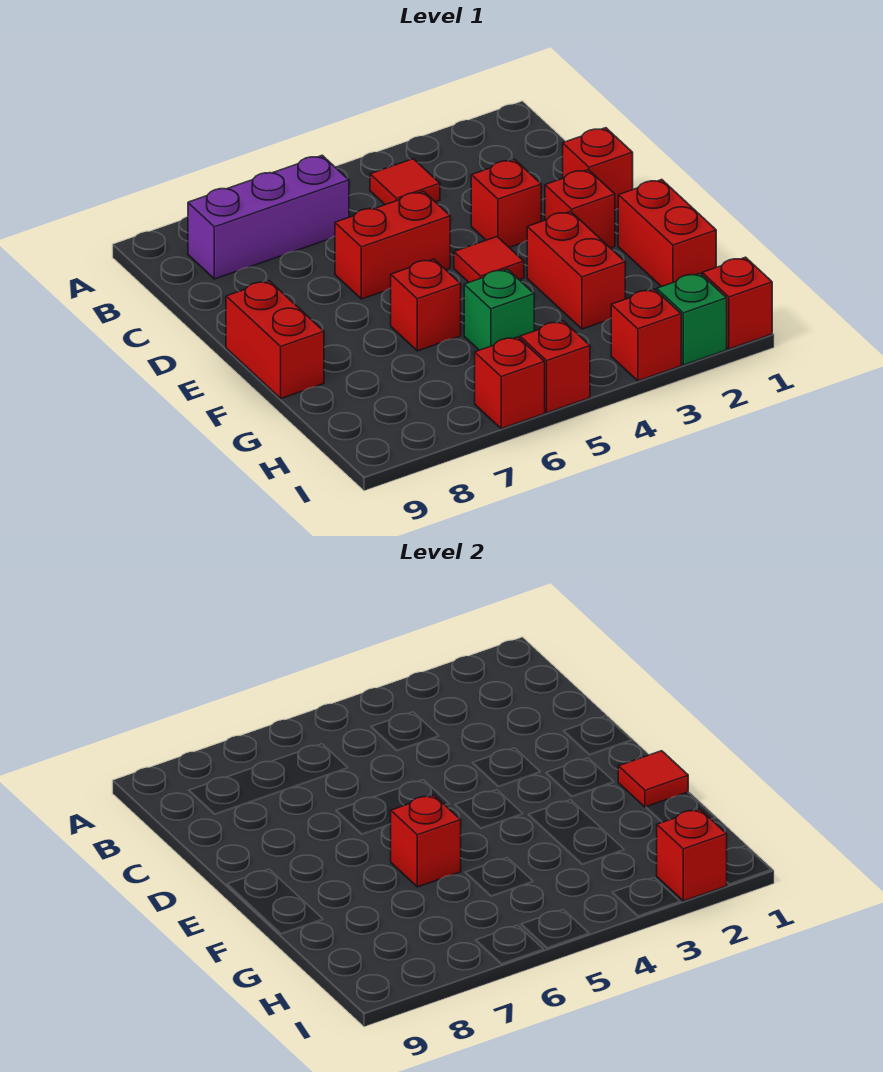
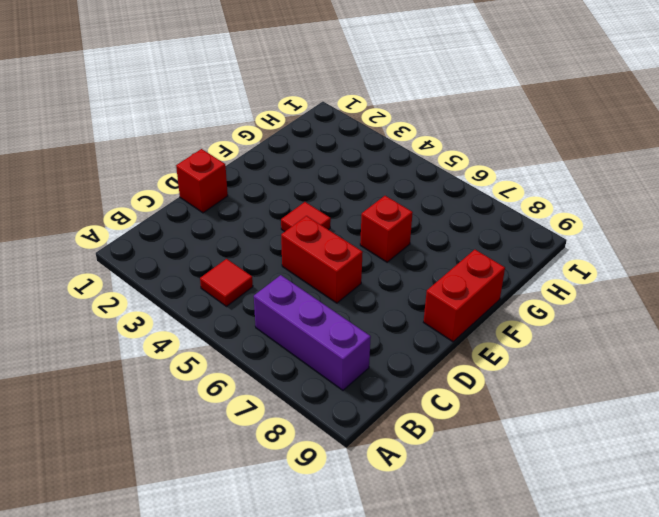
none -> red brick D3 level 1
none -> red brick E2 level 1
none -> red brick F1:G1 level 1

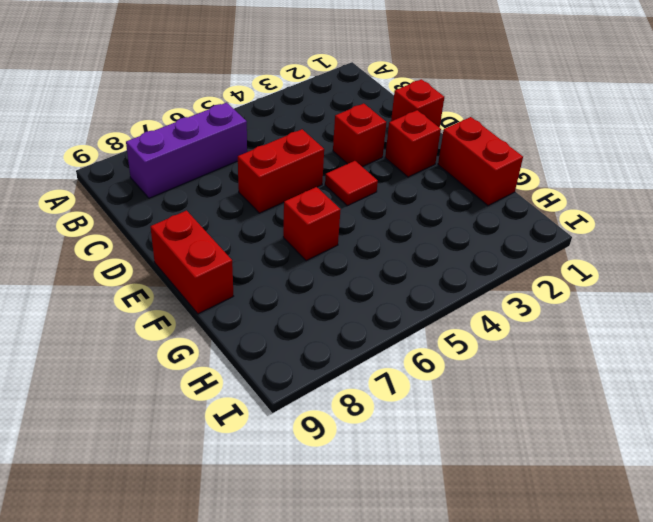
none -> red tile B4 level 1
none -> red brick F3:G3 level 1
none -> green brick G5 level 1

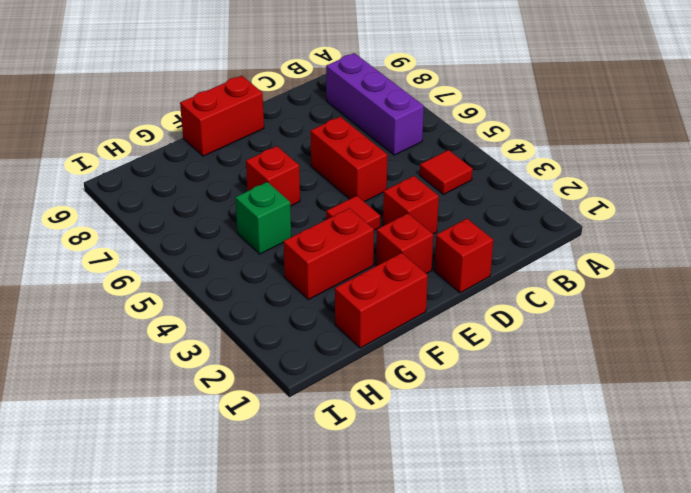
none -> red brick I1 level 1
none -> green brick I2 level 1
none -> red brick I3 level 1

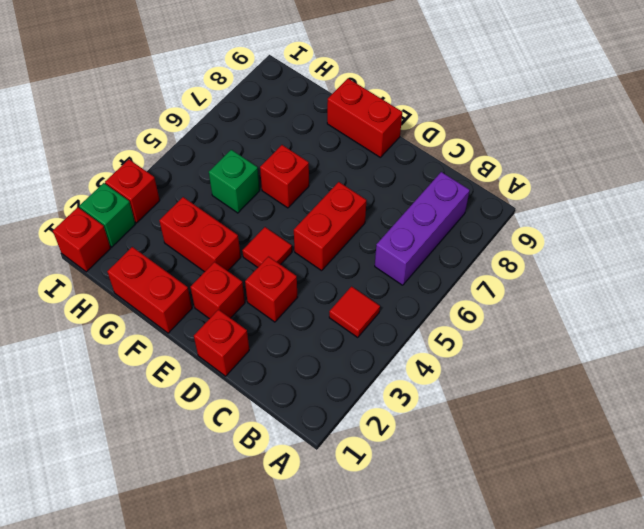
none -> red brick I5 level 1
none -> red brick I6 level 1
none -> red tile F1 level 2

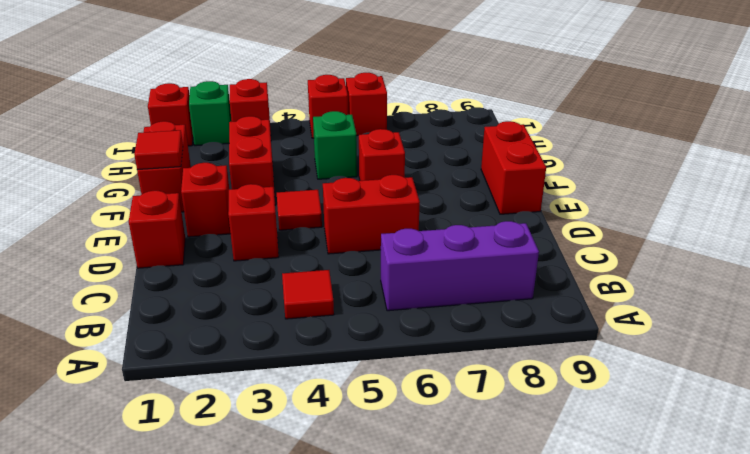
none -> red brick F6 level 2
none -> red brick I2 level 2

